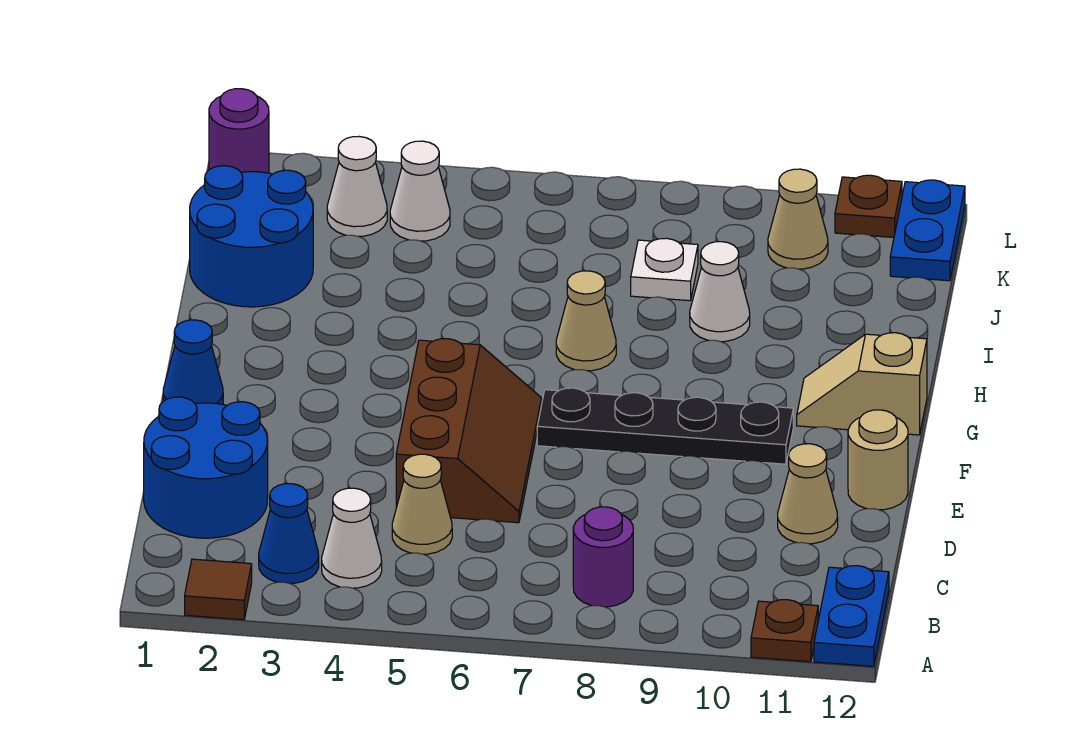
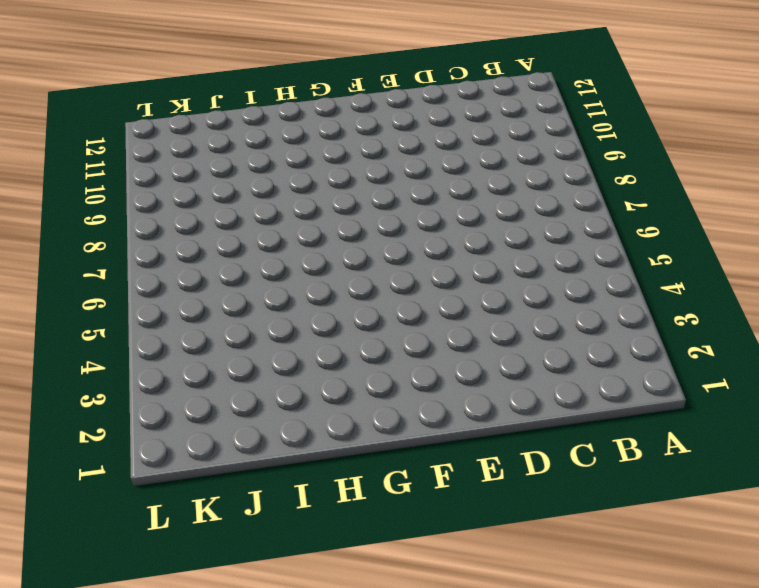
none -> brown tile A2 level 1
none -> brown plate A11 level 1
none -> blue plate A12:B12 level 1

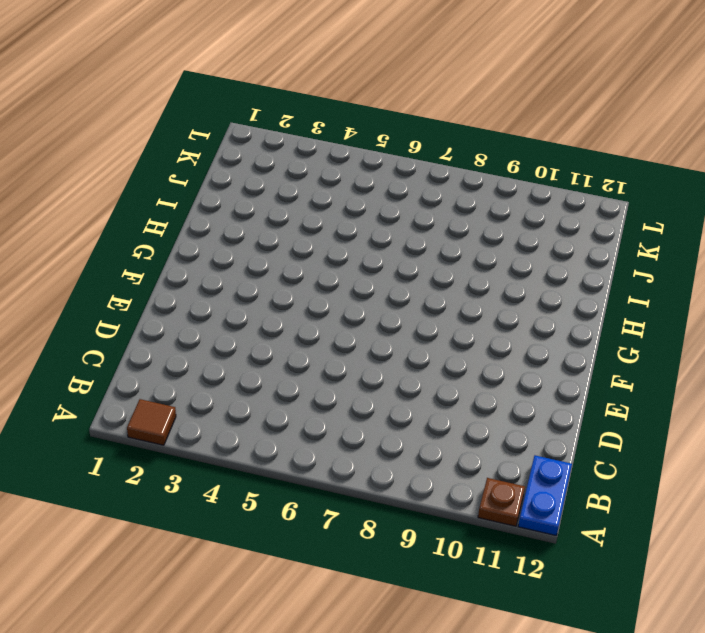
none -> blue cone B3 level 1
none -> white cone B4 level 1
none -> purple round brick B8 level 1

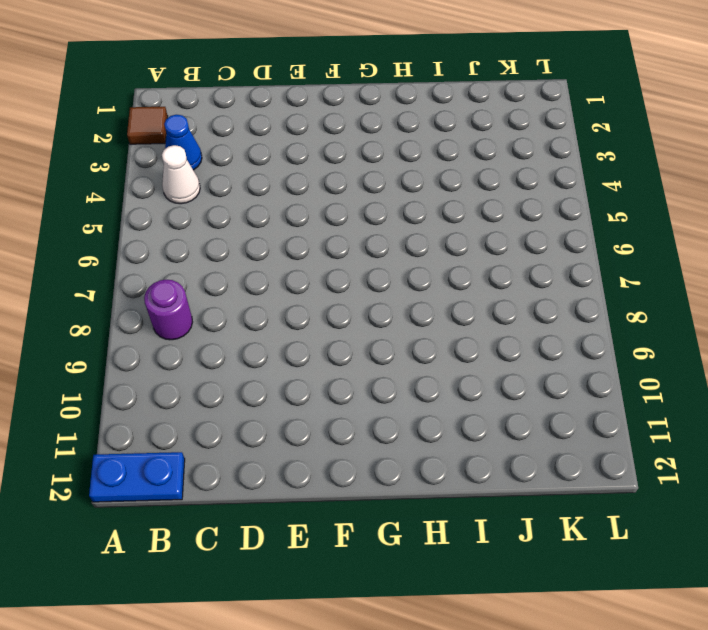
none -> brown plate A11 level 1
none -> blue round brick C1:D2 level 1
none -> tan cone C5 level 1

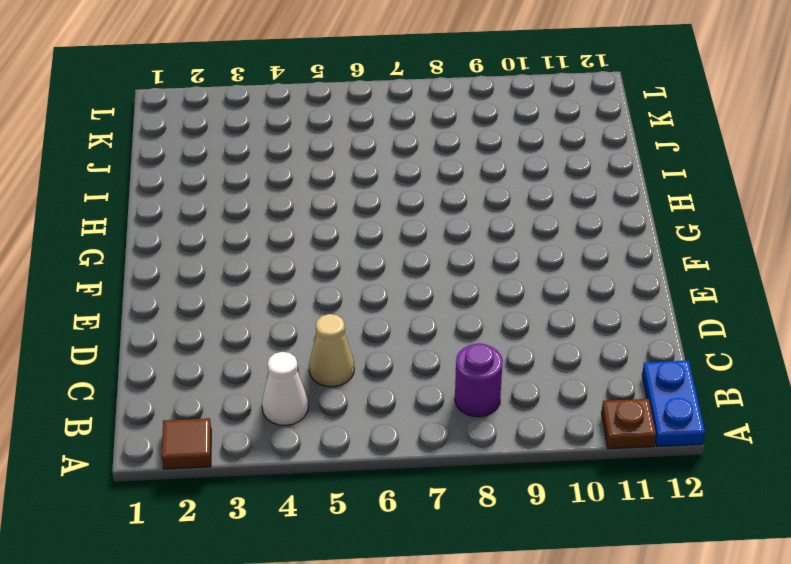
none -> blue cone B3 level 1
none -> blue round brick C1:D2 level 1
none -> brown slope D5:F6 level 1 top 5

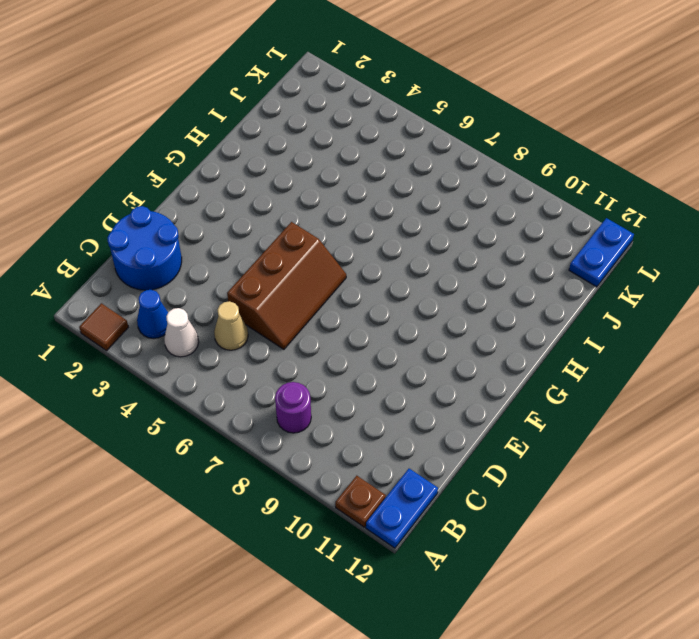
none -> tan cone D11 level 1
none -> tan round brick E12 level 1
none -> blue cone F1 level 1

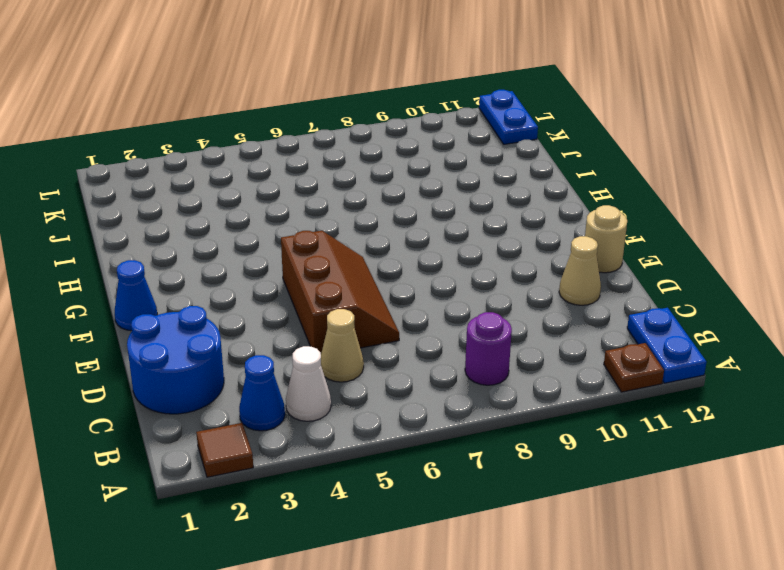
none -> black plate F7:F10 level 1
none -> tan slope G11:G12 level 1 top 12
none -> tan cone H7 level 1

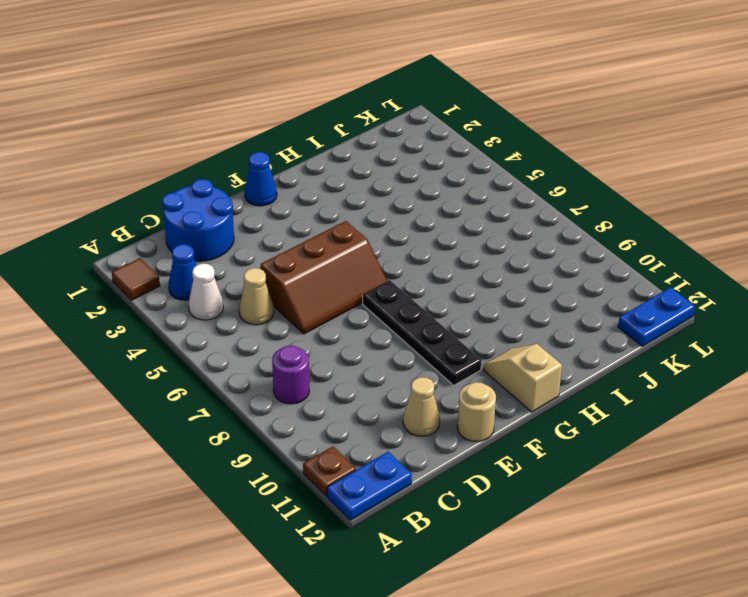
none -> tan cone H7 level 1
none -> blue round brick I1:J2 level 1
none -> white cone I9 level 1

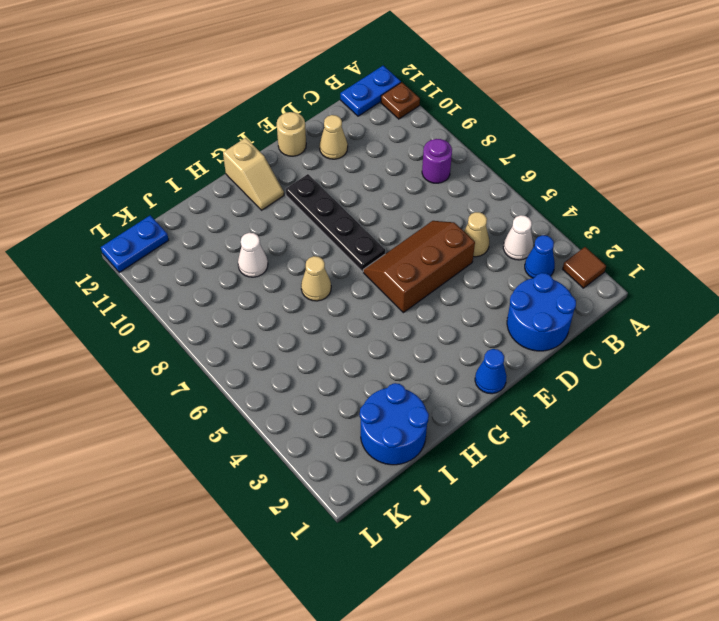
none -> white plate J8 level 1
none -> white cone K3 level 1
none -> white cone K4 level 1

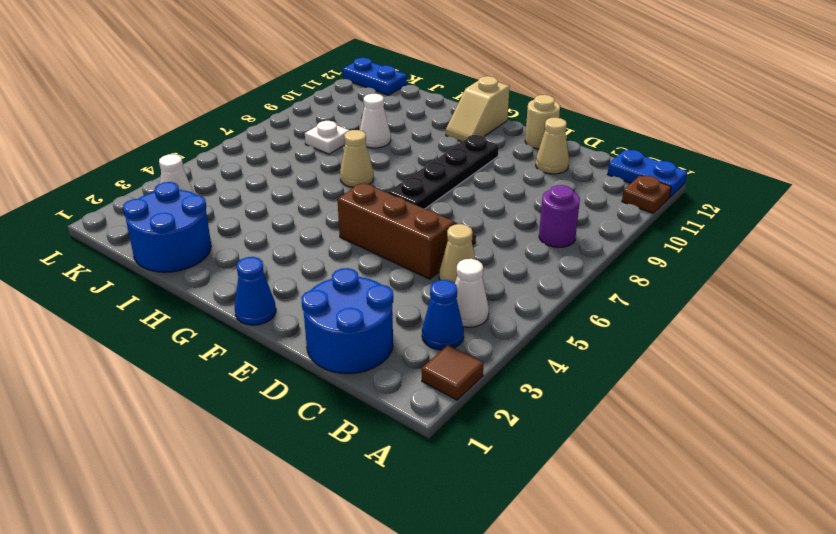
none -> white cone K4 level 1
none -> tan cone K10 level 1
none -> purple round brick L1 level 1

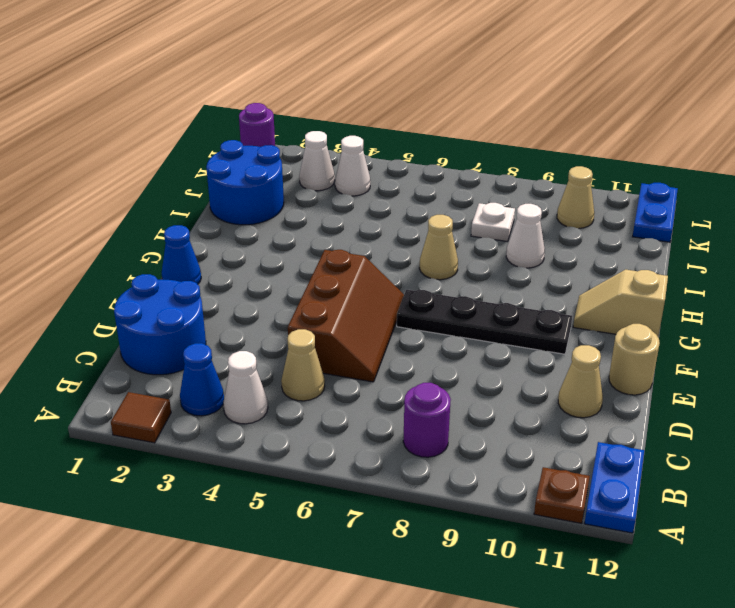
none -> brown plate L11 level 1

